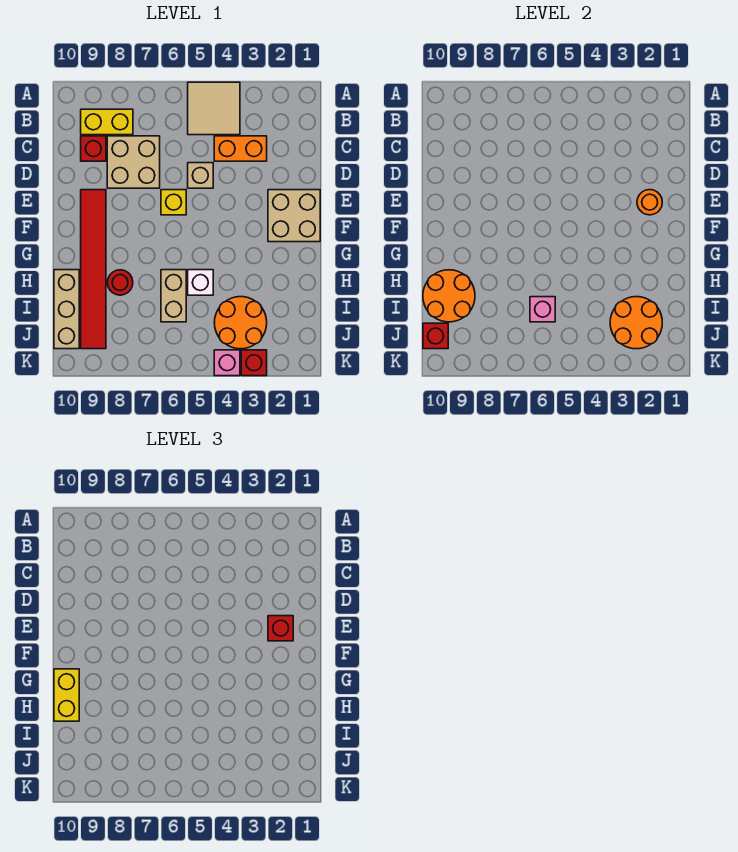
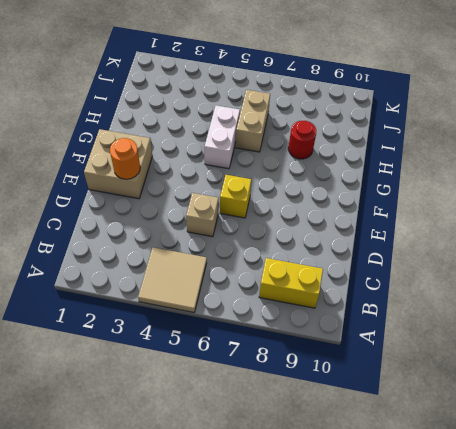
white brick G5:H5 level 1 -> white brick H5 level 1
none -> orange brick C3:C4 level 1
none -> tan brick C7:D8 level 1
none -> red brick C9 level 1

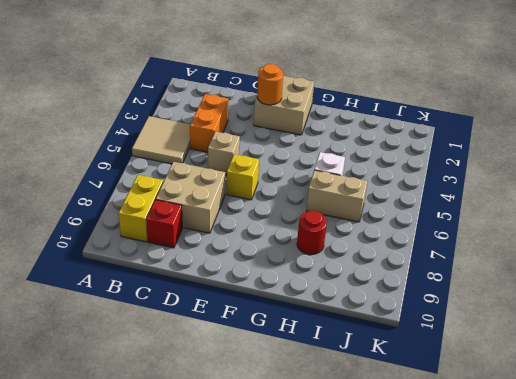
none -> red tile E9:J9 level 1
none -> tan brick H10:J10 level 1
none -> orange round brick I3:J4 level 1

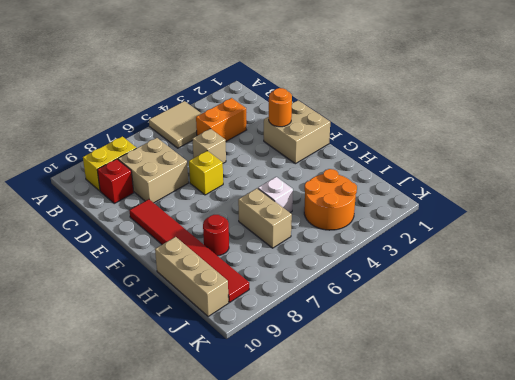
none -> red brick K3 level 1
none -> pink brick K4 level 1
none -> orange round brick H9:I10 level 2

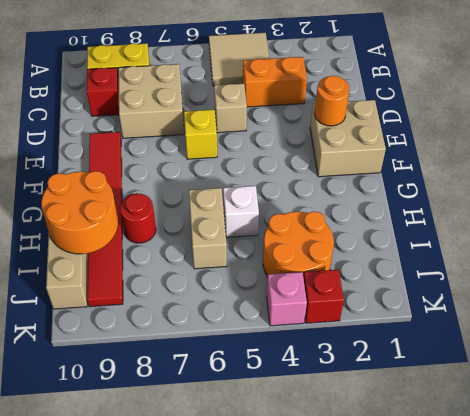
none -> orange round brick I2:J3 level 2
none -> pink brick I6 level 2
none -> red brick J10 level 2

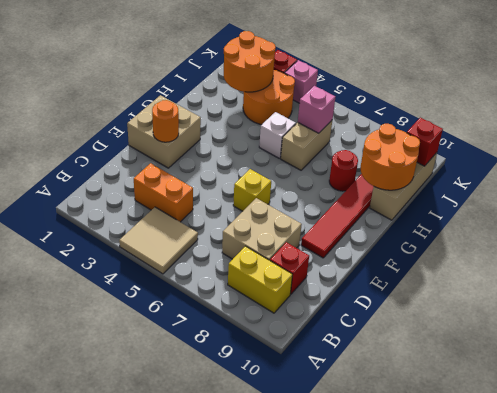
none -> tan brick D5 level 1
none -> red brick E2 level 3
none -> yellow brick G10:H10 level 3

